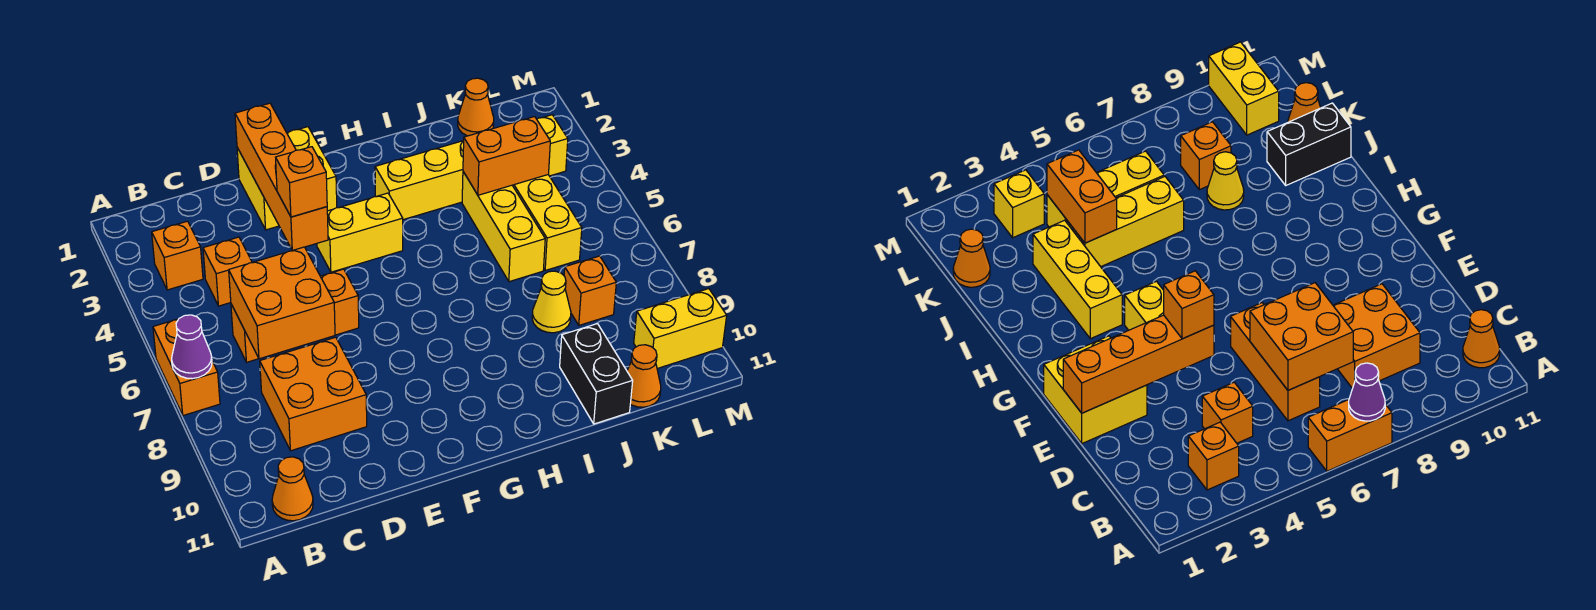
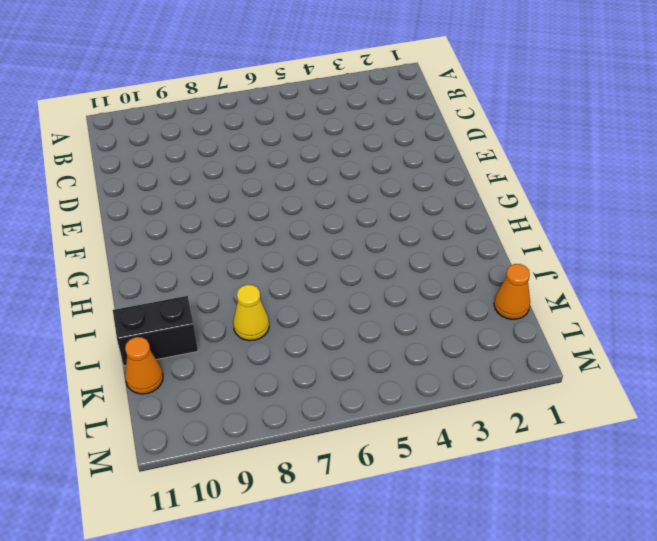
none -> orange brick A6:A7 level 1
none -> orange brick B3 level 1
none -> orange cone B11 level 1

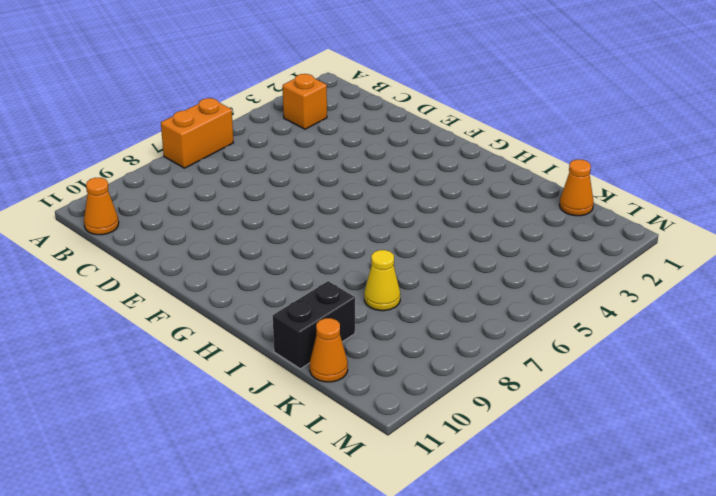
none -> orange brick C4 level 1
none -> orange brick C6:E6 level 1
none -> orange brick C8:D9 level 1

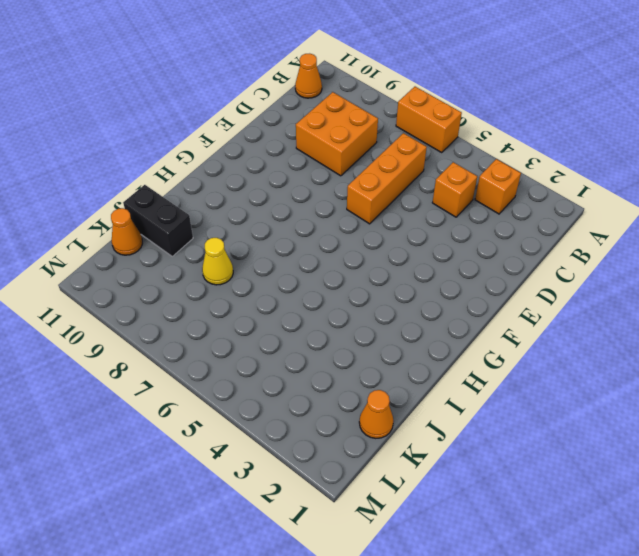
none -> yellow brick E1:F2 level 1
none -> yellow brick F4:G4 level 1
none -> yellow brick H3:J3 level 1

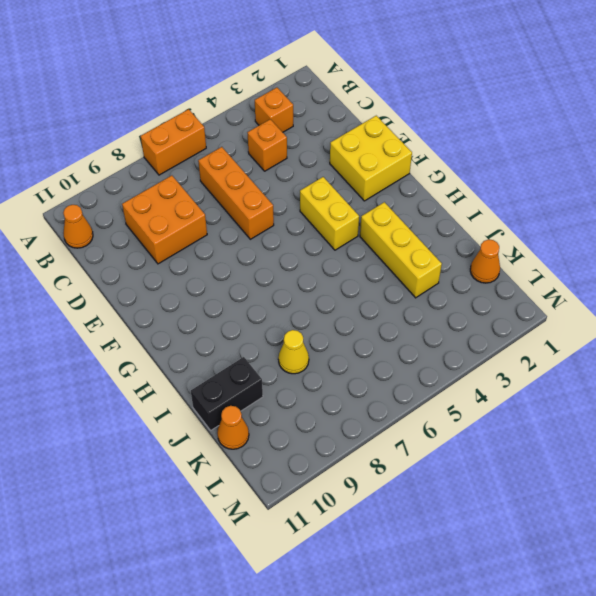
none -> yellow brick J4:J6 level 1
none -> yellow brick K4:K6 level 1
none -> orange brick K8 level 1

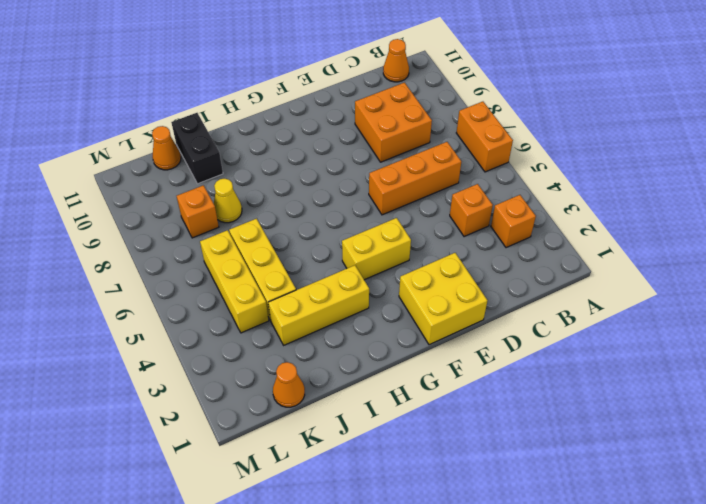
none -> yellow brick L3 level 1
none -> yellow brick L10:M10 level 1
none -> purple cone A7 level 2

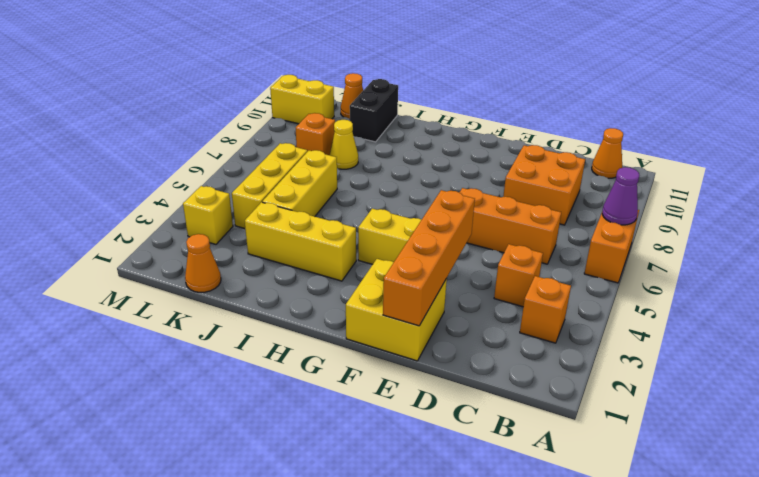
none -> orange brick C6:D7 level 2
none -> orange brick J4:K4 level 2
none -> orange brick E4 level 3

